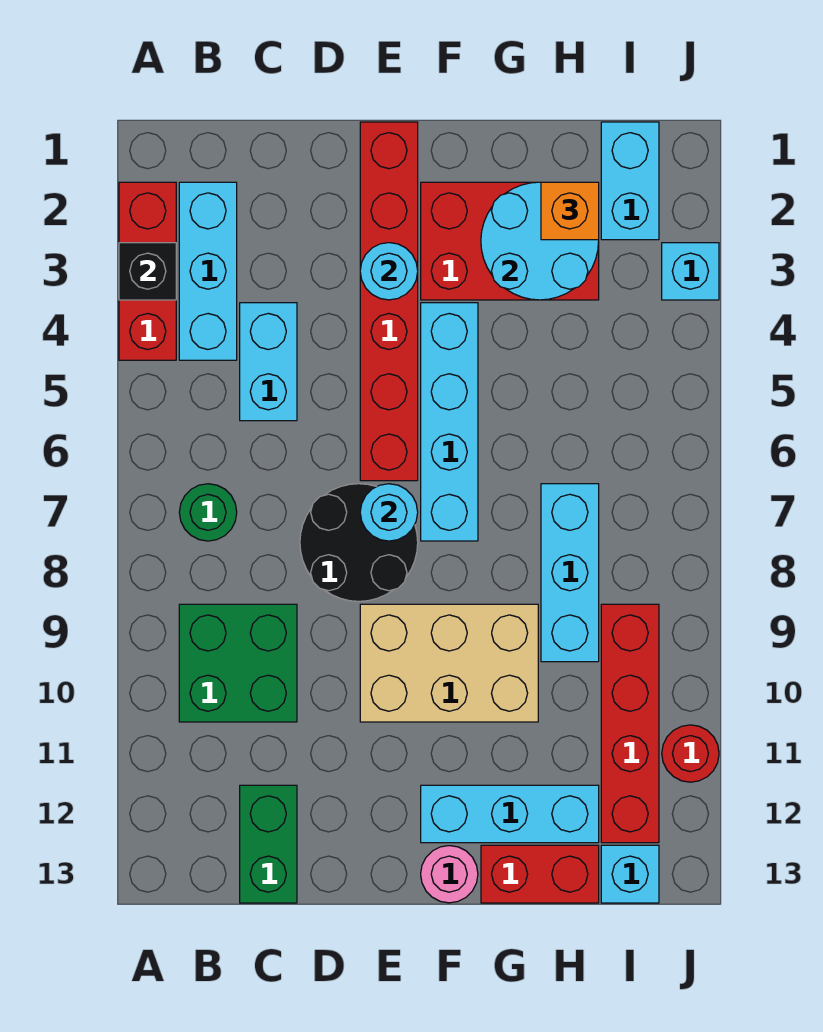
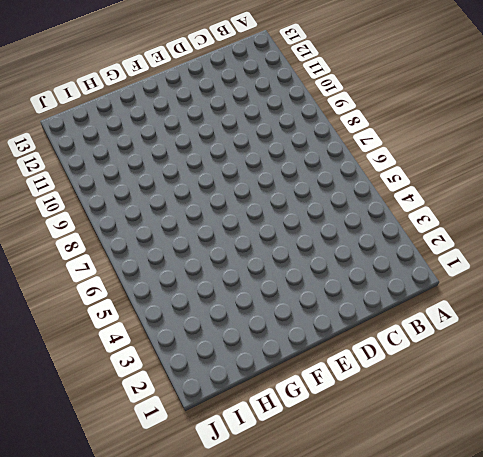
none -> red brick A2:A4 level 1
none -> cyan brick B2:B4 level 1
none -> green round brick B7 level 1

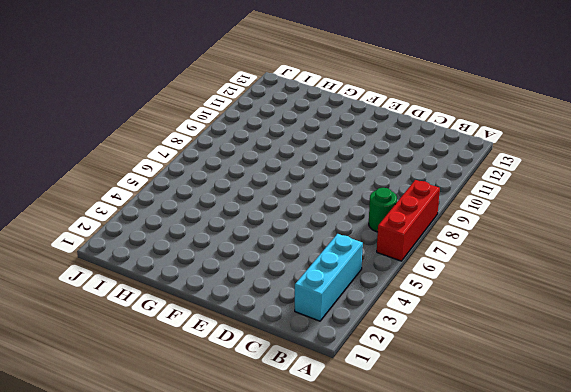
red brick A6:A8 level 1 -> red brick A2:A4 level 1
none -> green brick B9:C10 level 1
none -> cyan brick C4:C5 level 1
none -> green brick C12:C13 level 1

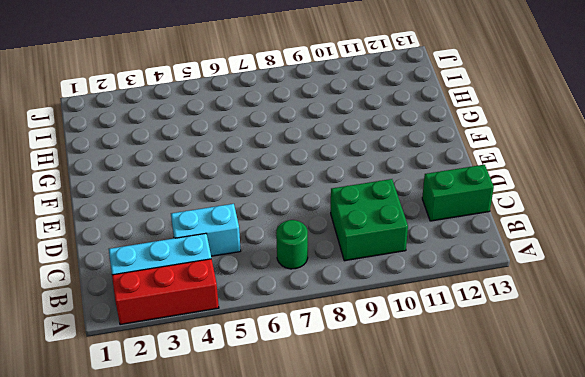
none -> black round brick D7:E8 level 1
none -> red brick E1:E6 level 1
none -> tan brick E9:G10 level 1

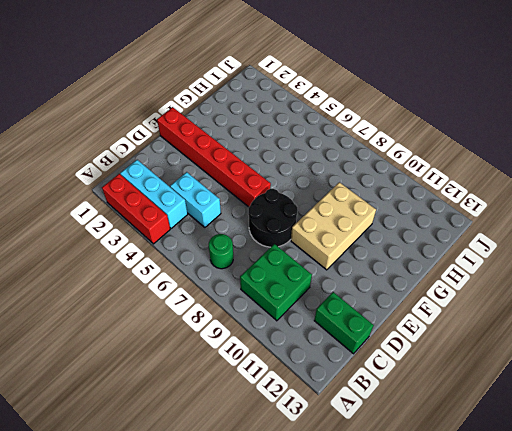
none -> red brick F2:H3 level 1
none -> cyan brick F4:F7 level 1
none -> cyan brick F12:H12 level 1

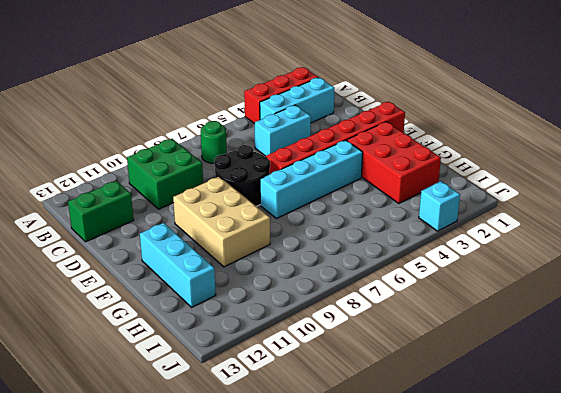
none -> pink round brick F13 level 1
none -> red brick G13:H13 level 1
none -> cyan brick H7:H9 level 1

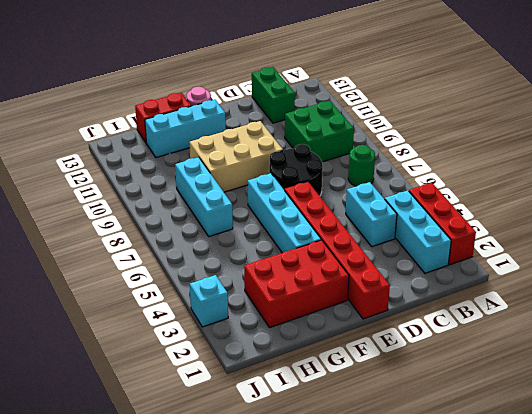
none -> cyan brick I1:I2 level 1
none -> red brick I9:I12 level 1
none -> cyan brick I13 level 1

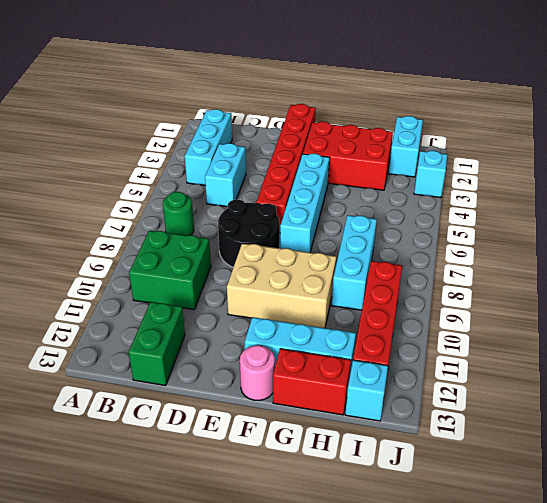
none -> red brick A2:A4 level 1
none -> red round brick J11 level 1
none -> black brick A3 level 2

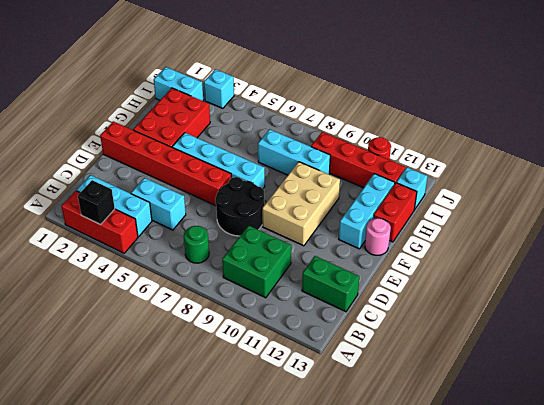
none -> cyan round brick E3 level 2
none -> cyan round brick E7 level 2
none -> cyan round brick G2:H3 level 2

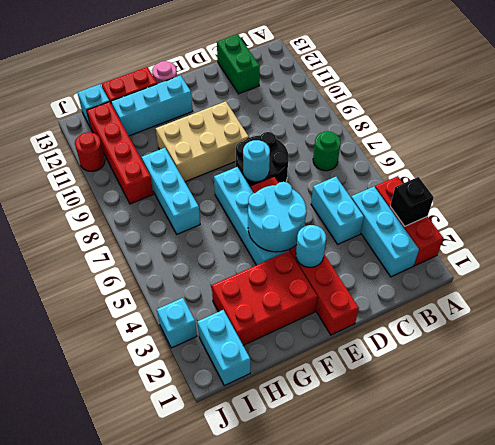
cyan round brick E4:F5 level 2 -> cyan round brick G2:H3 level 2
none -> green brick B9:C10 level 1
none -> orange brick H2 level 3

